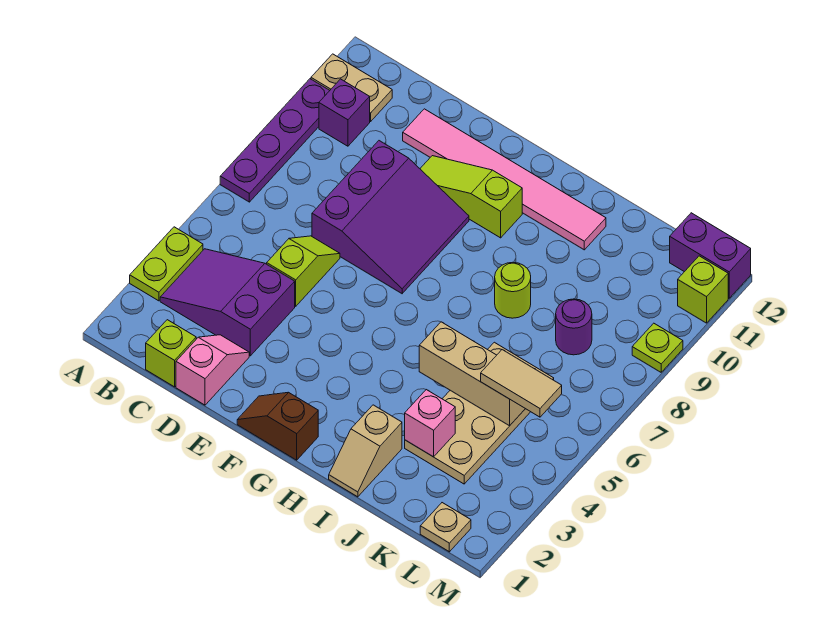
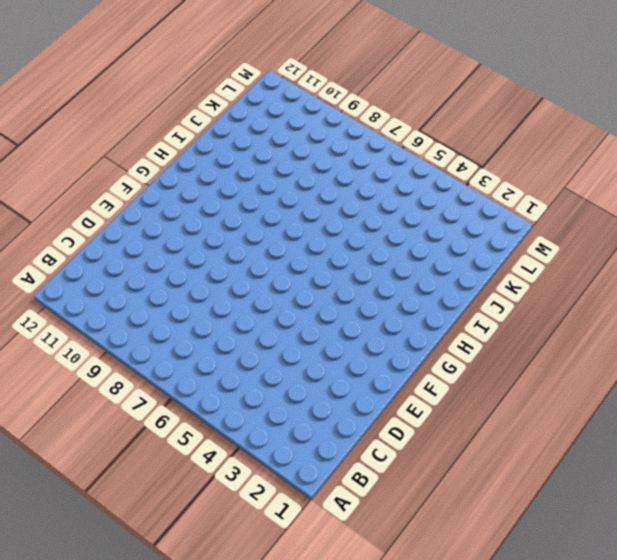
none -> lime plate A3:A4 level 1
none -> purple plate A7:A10 level 1
none -> tan plate A11:B11 level 1

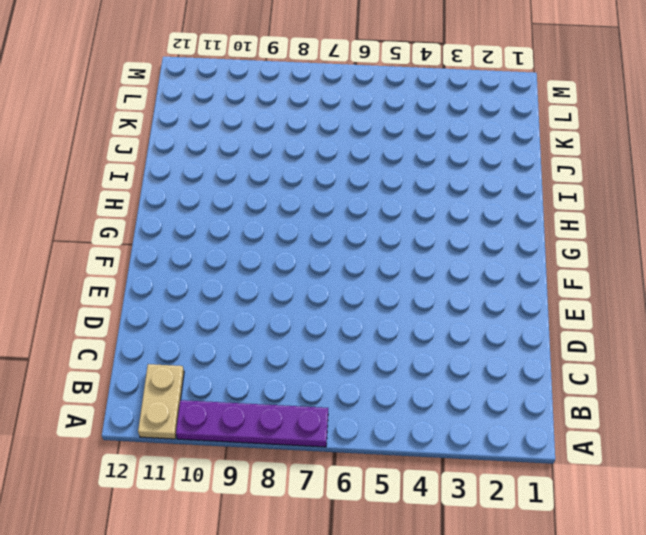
none -> lime plate A3:A4 level 1
none -> purple slope B3:D4 level 1 top D
none -> purple brick B10 level 1

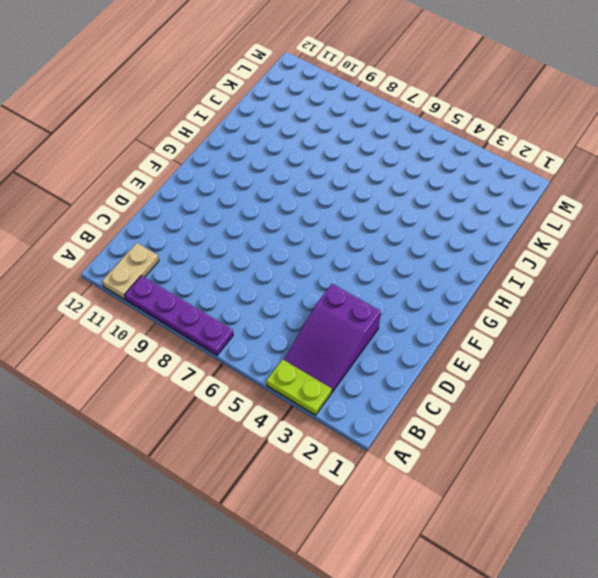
none -> purple brick B10 level 1
none -> lime brick C1 level 1
none -> pink slope D1:D2 level 1 top 1

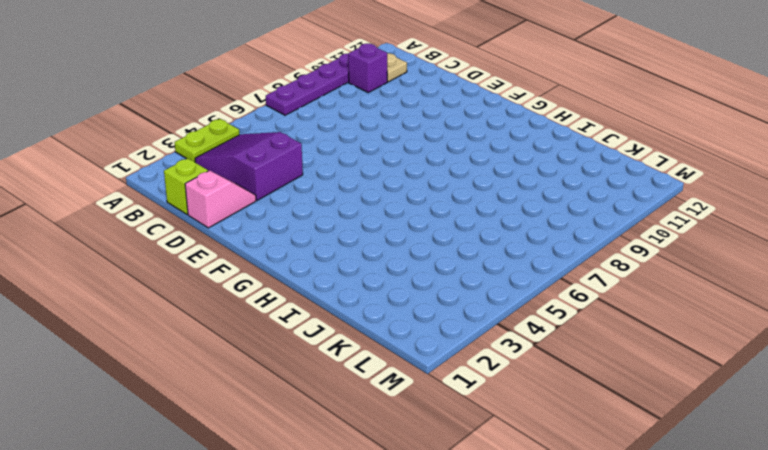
none -> lime slope D5:D6 level 1 top 5
none -> purple slope D7:F9 level 1 top D
none -> pink tile D11:I11 level 1

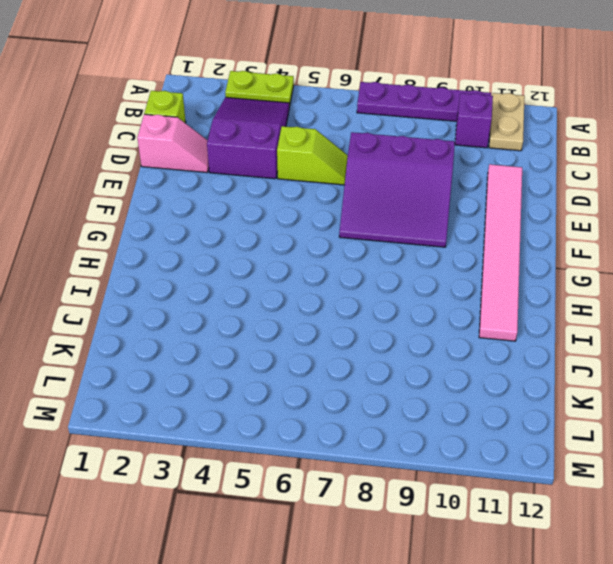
none -> lime slope E10:G10 level 1 top G
none -> brown slope F1:G1 level 1 top G
none -> tan slope I1:I2 level 1 top 2

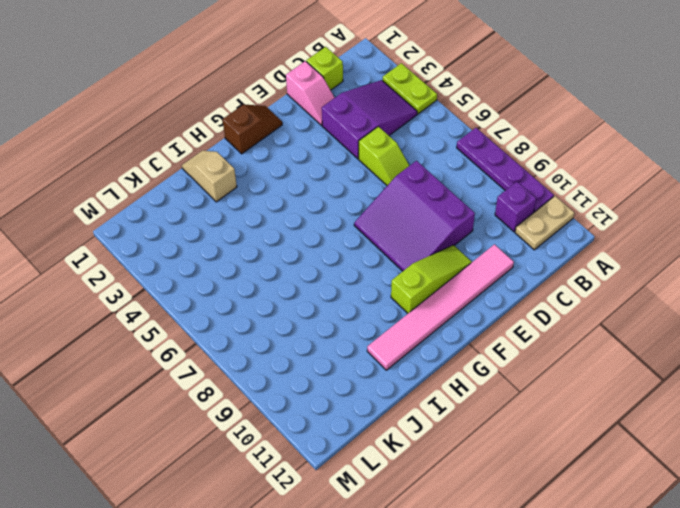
none -> lime round brick I8 level 1
none -> tan plate J3:K6 level 1
none -> purple round brick K8 level 1

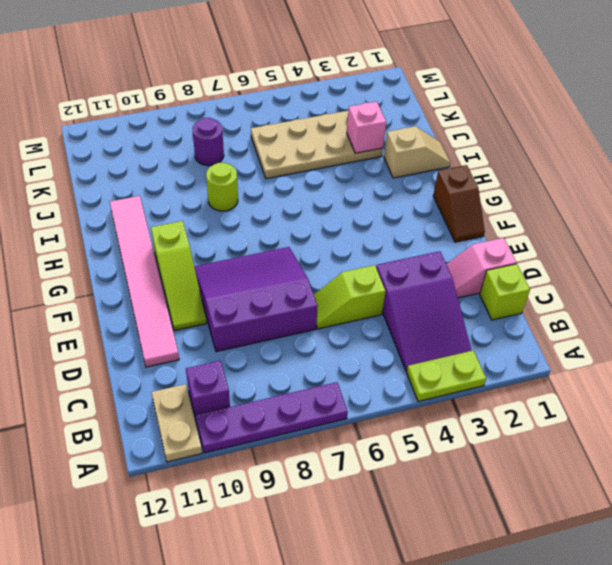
none -> tan plate L1 level 1
none -> purple brick L12:M12 level 1
none -> lime plate M9 level 1

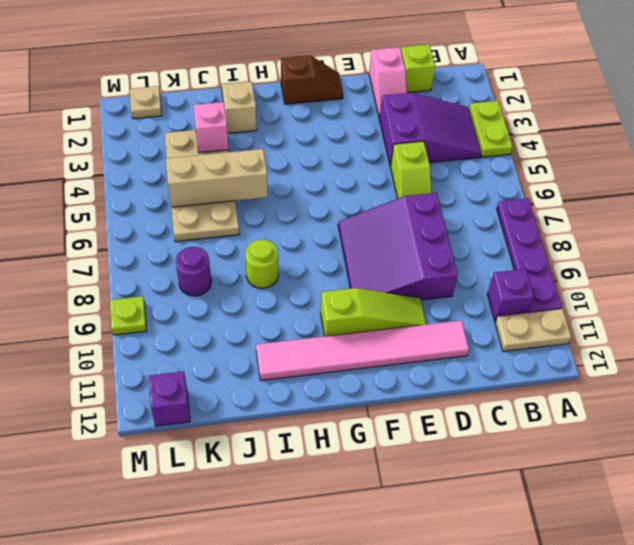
purple brick L12 level 1 -> purple brick L12:M12 level 1
none -> lime brick M11 level 1
none -> tan tile K5:L5 level 3

